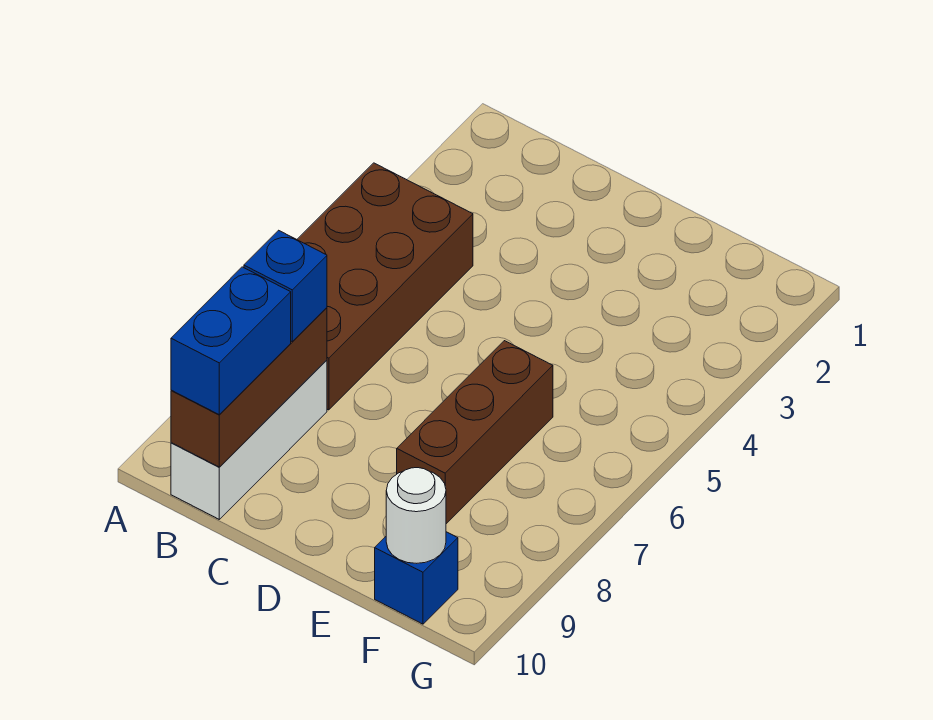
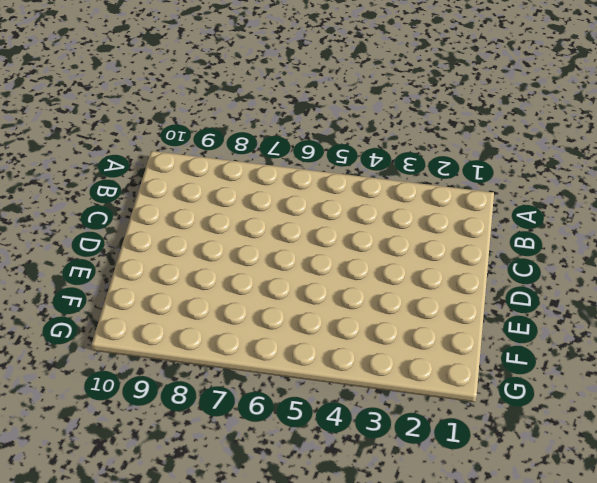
none -> brown brick A4:B7 level 1
none -> white brick B8:B10 level 1

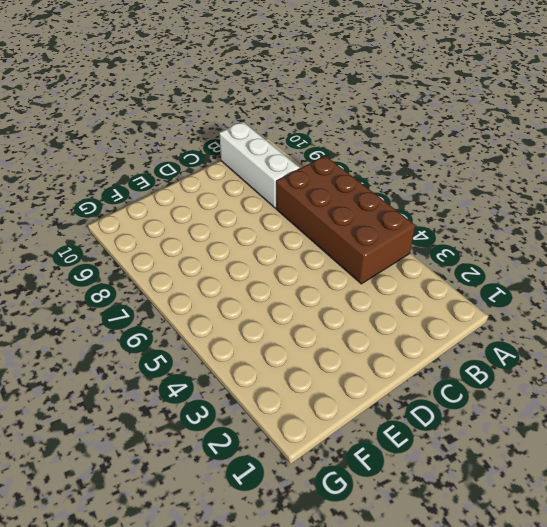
none -> brown brick E6:E8 level 1
none -> blue brick F10 level 1

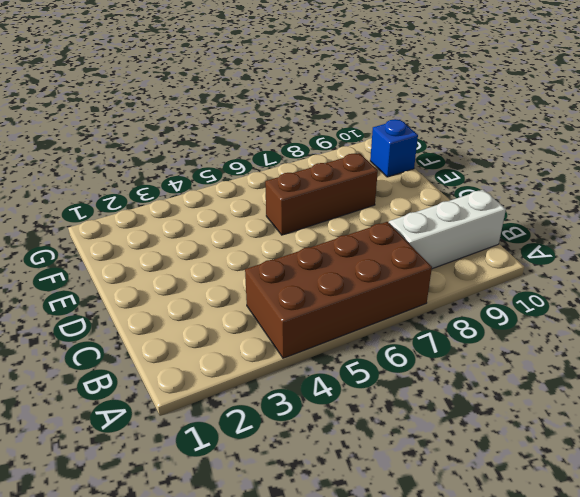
none -> brown brick B8:B10 level 2
none -> white round brick F10 level 2

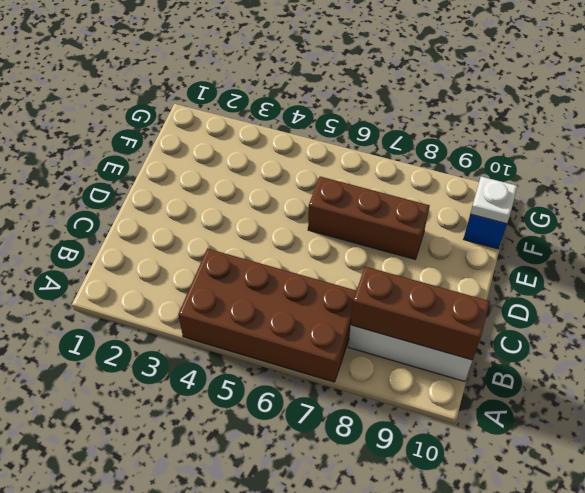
white plate F10 level 2 -> white round brick F10 level 2
none -> blue brick B8 level 3
none -> blue brick B9:B10 level 3

